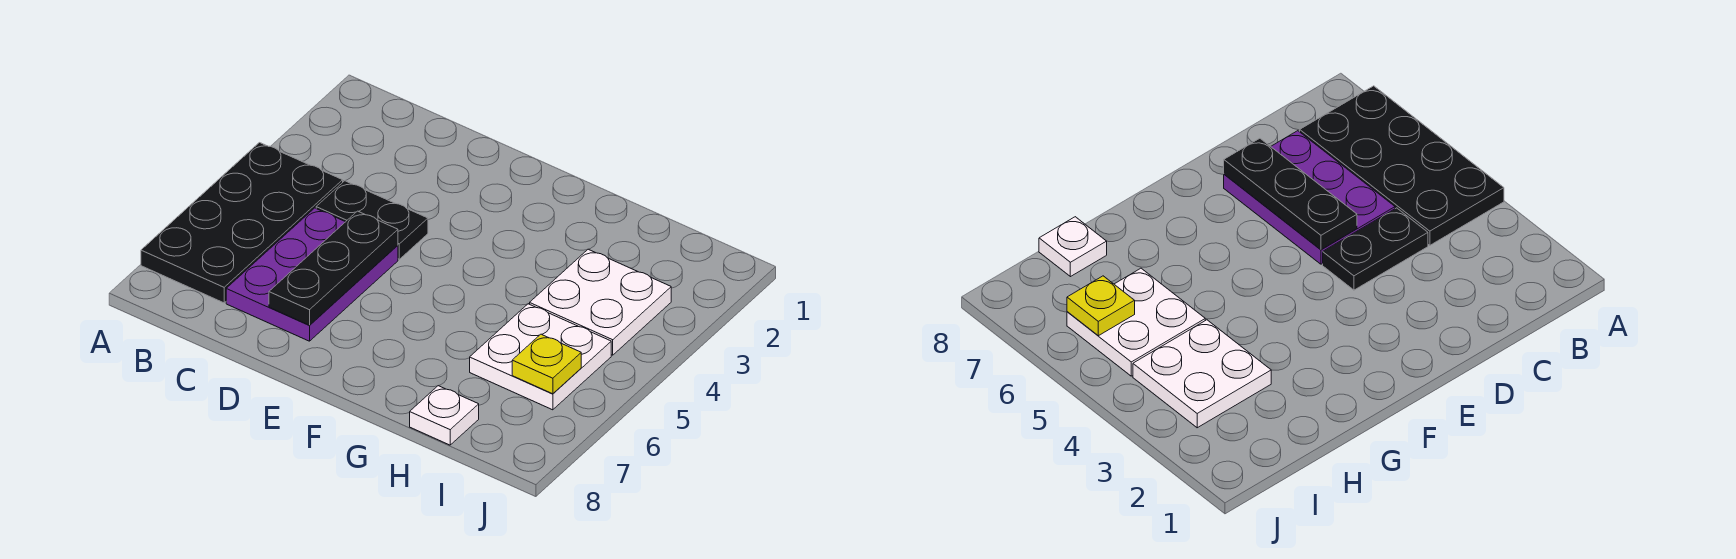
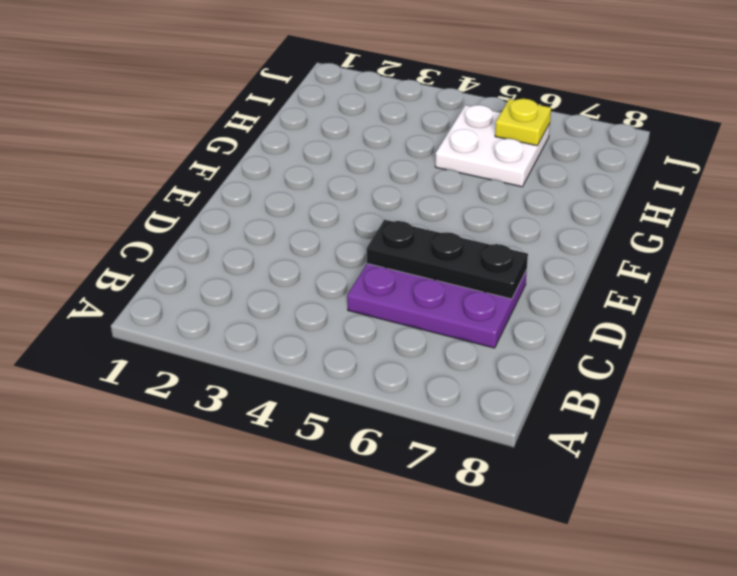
none -> black plate A4:B7 level 1
none -> black plate C4:D4 level 1

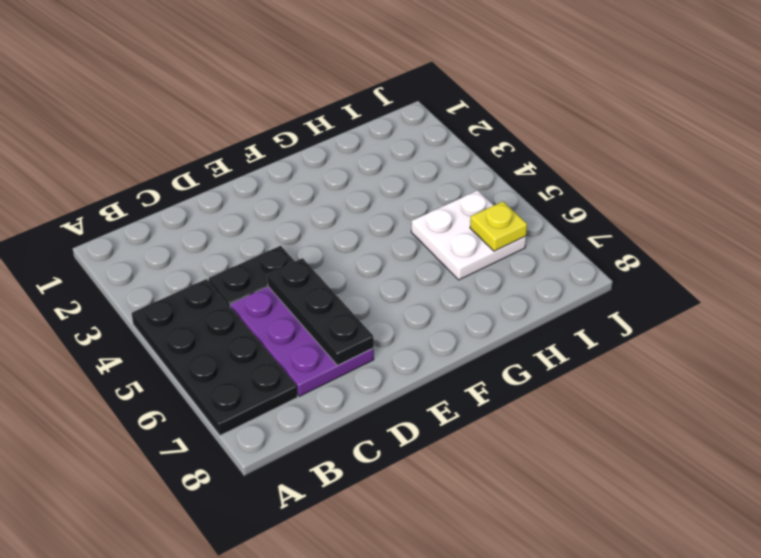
none -> white plate H3:I4 level 1
none -> white plate H8 level 1

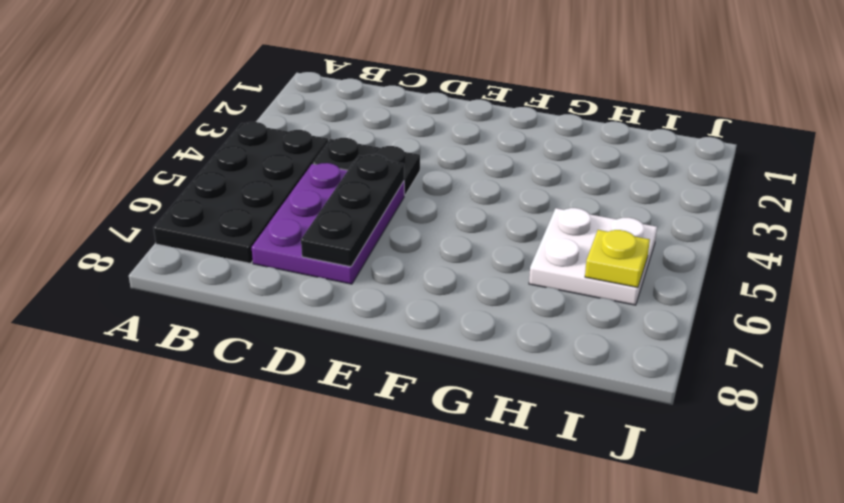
none -> white plate H3:I4 level 1
none -> white plate H8 level 1

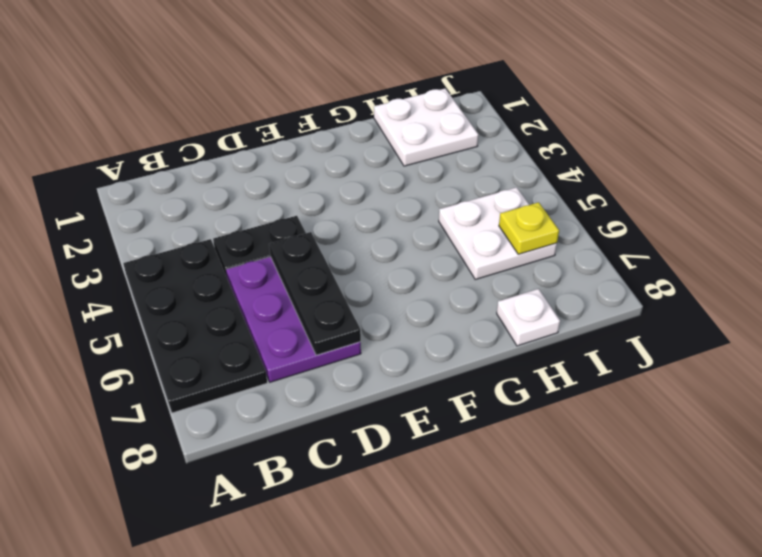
white plate H1:I2 level 1 -> white plate H3:I4 level 1

